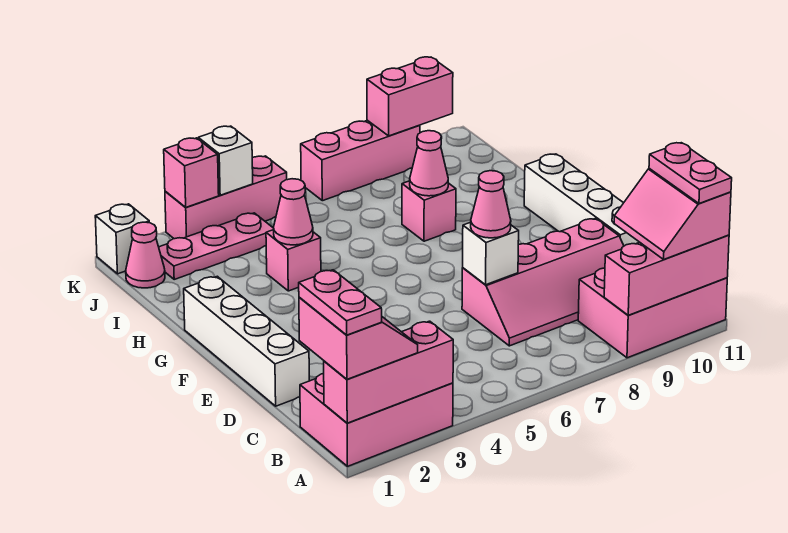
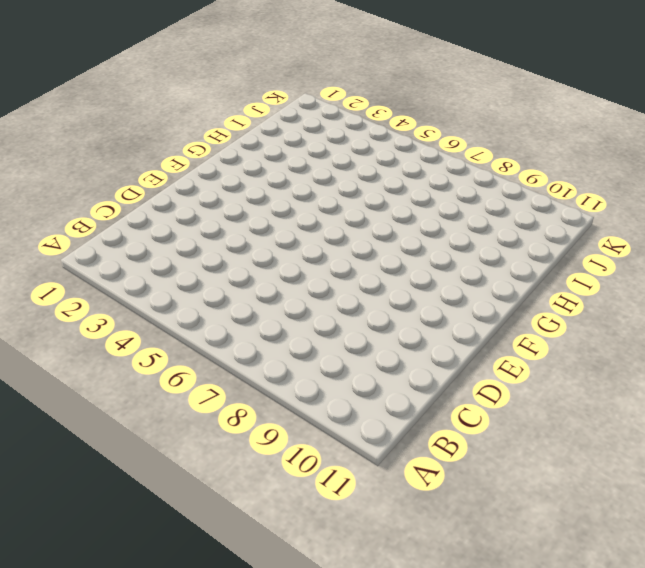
none -> pink brick A1:B3 level 1
none -> pink brick A9:B11 level 1
none -> pink slope C7:D10 level 1 top D

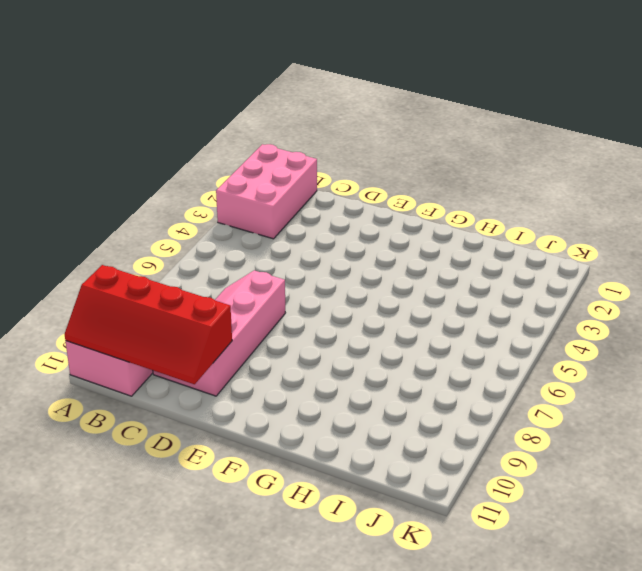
red slope A10:D11 level 2 top 10 -> pink brick A9:A11 level 2
none -> white brick D1:G1 level 1
none -> white brick D11:G11 level 1
none -> pink brick H4 level 1

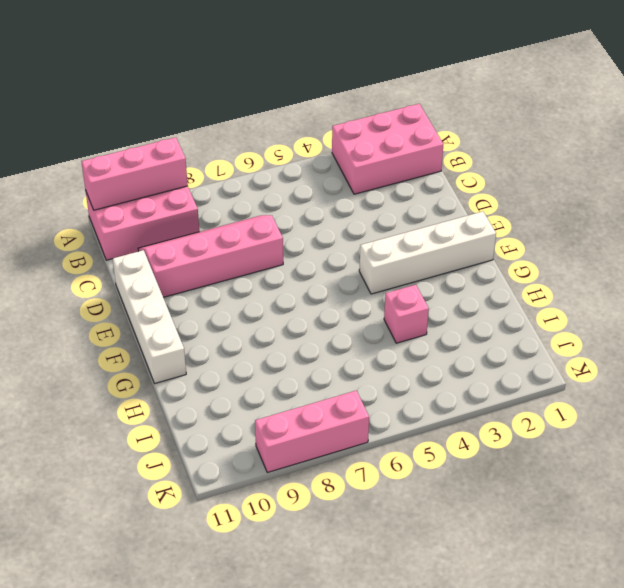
white brick F1:F4 level 1 -> white brick D1:G1 level 1
none -> pink brick H8 level 1
none -> pink cone J1 level 1
none -> pink plate J2:J4 level 1

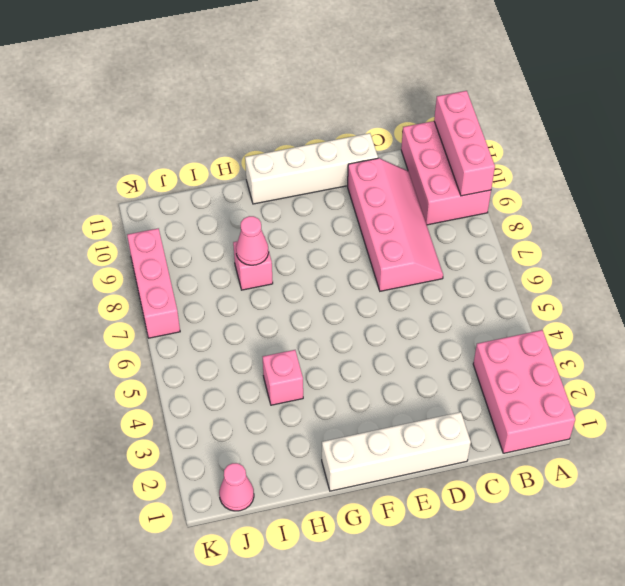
none -> pink plate J2:J4 level 1
none -> white brick K1 level 1
none -> pink brick K3:K5 level 1

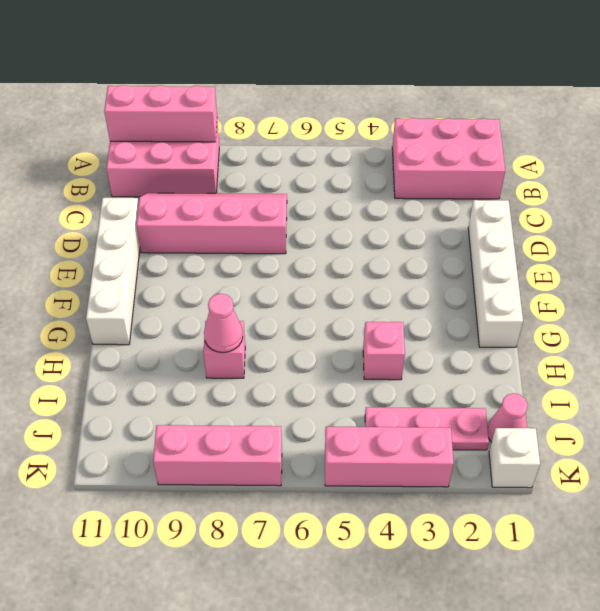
none -> pink brick A1:A3 level 2
none -> white brick D7 level 2
none -> pink cone H4 level 2

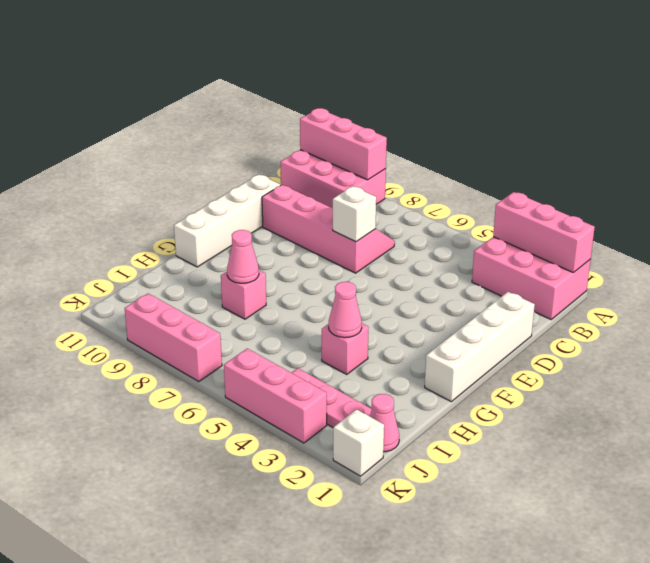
none -> pink brick K3 level 2
none -> white brick K4 level 2
none -> pink brick K9:K10 level 2

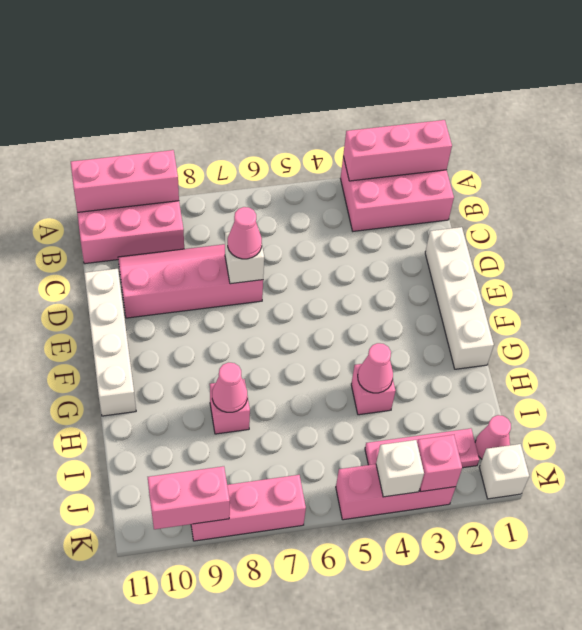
none -> pink slope A1:B2 level 3 top 1
none -> pink slope A10:B11 level 3 top 11
none -> pink plate A1:B1 level 4

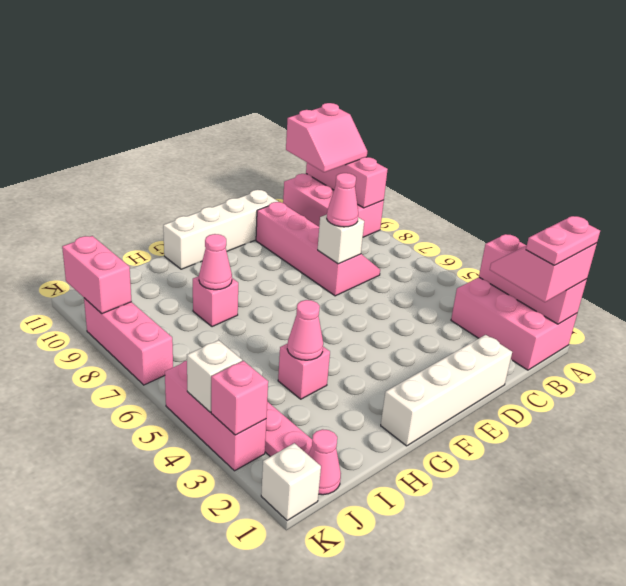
none -> pink plate A11:B11 level 4

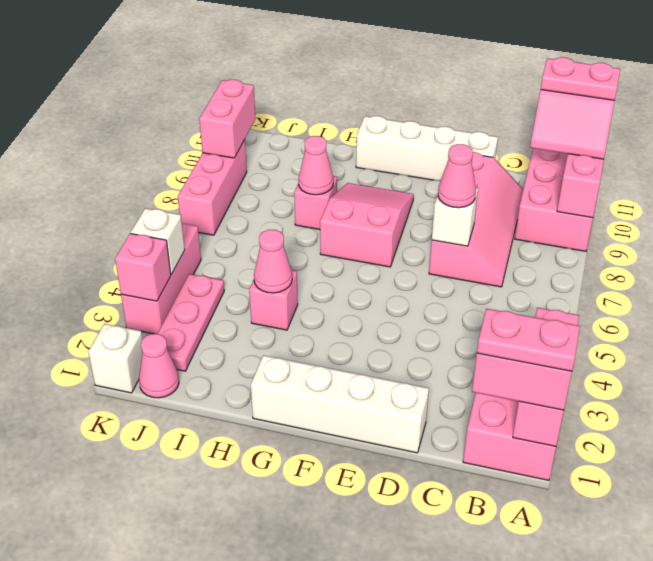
pink slope F7:G9 level 1 top 7 -> none

